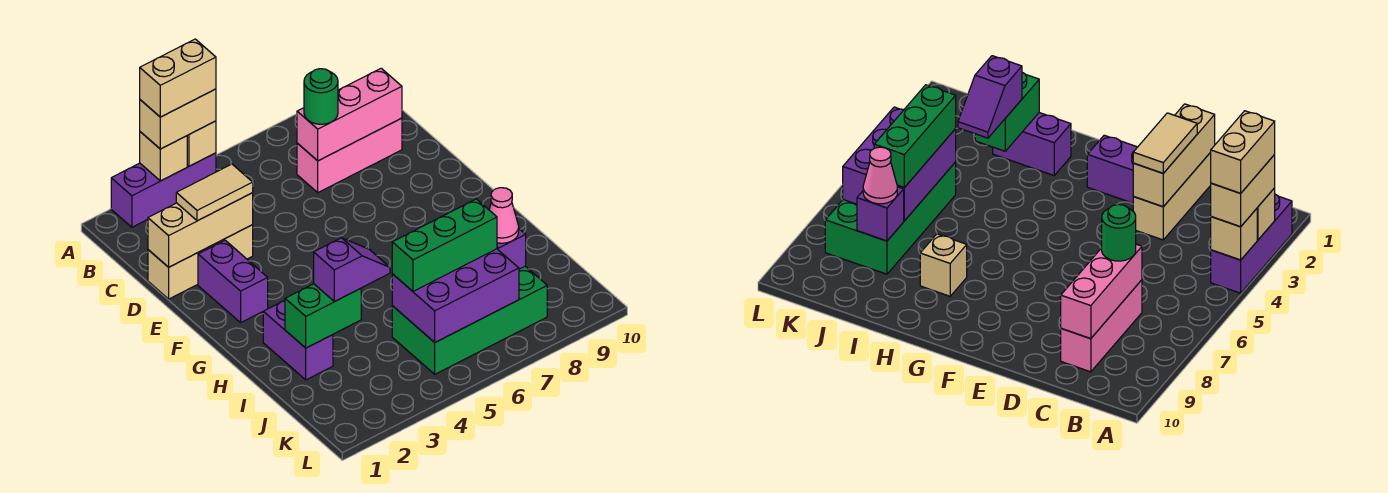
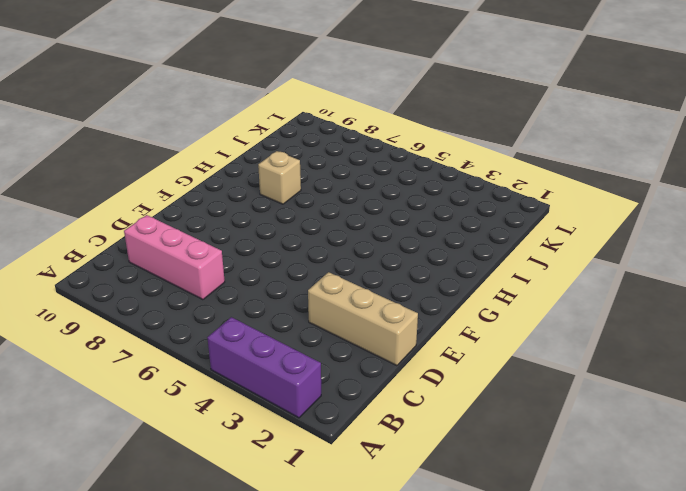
none -> purple brick E2:F2 level 1
none -> purple brick H2:I2 level 1
none -> green brick J5:K8 level 1

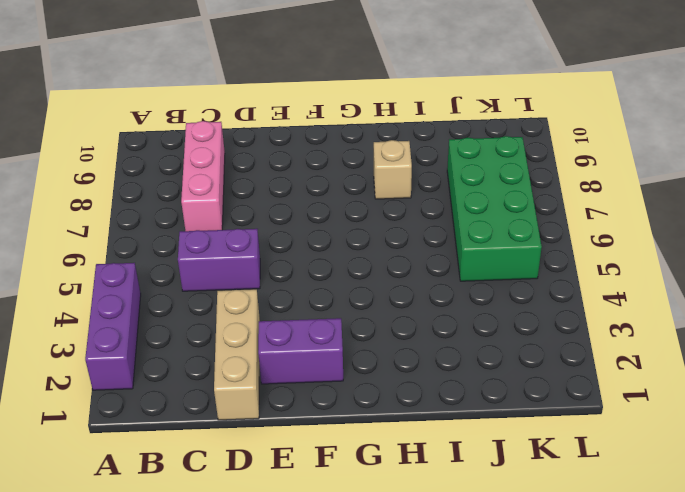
purple brick C5:D5 level 1 -> purple brick H2:I2 level 1
none -> tan brick A3 level 2
none -> tan brick A4 level 2
none -> pink brick C7:C9 level 2

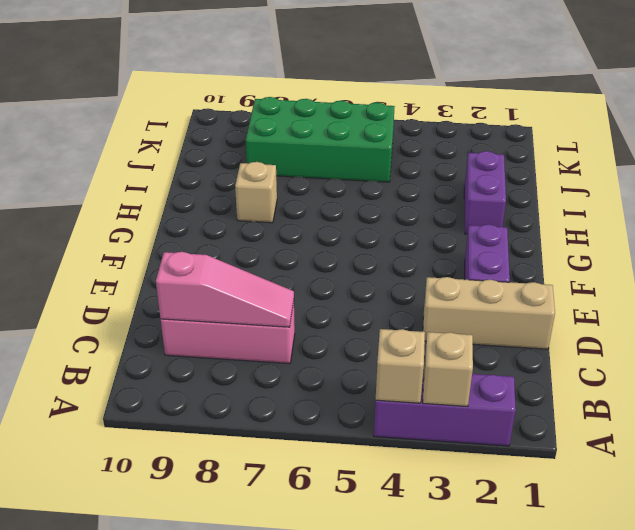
pink slope C7:C9 level 2 top 9 -> pink brick C7:C9 level 2
none -> tan brick D1:D3 level 2
none -> green brick I2:I3 level 2
none -> purple brick J5:K7 level 2

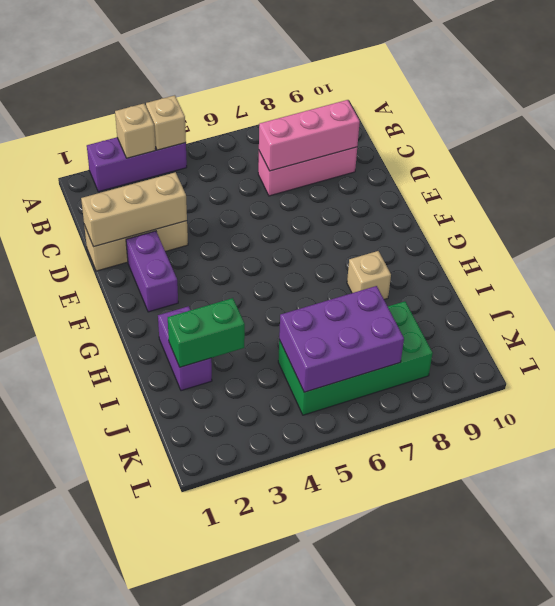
none -> purple brick J8 level 2
none -> tan brick A3:A4 level 3
none -> green round brick C7 level 3

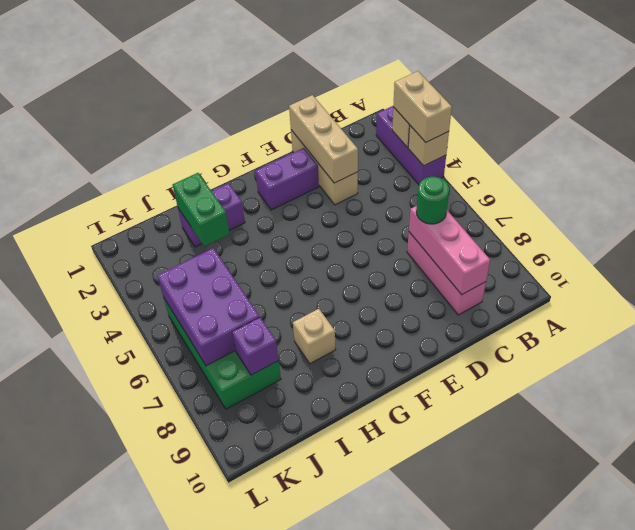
none -> tan tile D2:D3 level 3
none -> purple slope I3:I4 level 3 top 3
none -> green brick J5:J7 level 3

